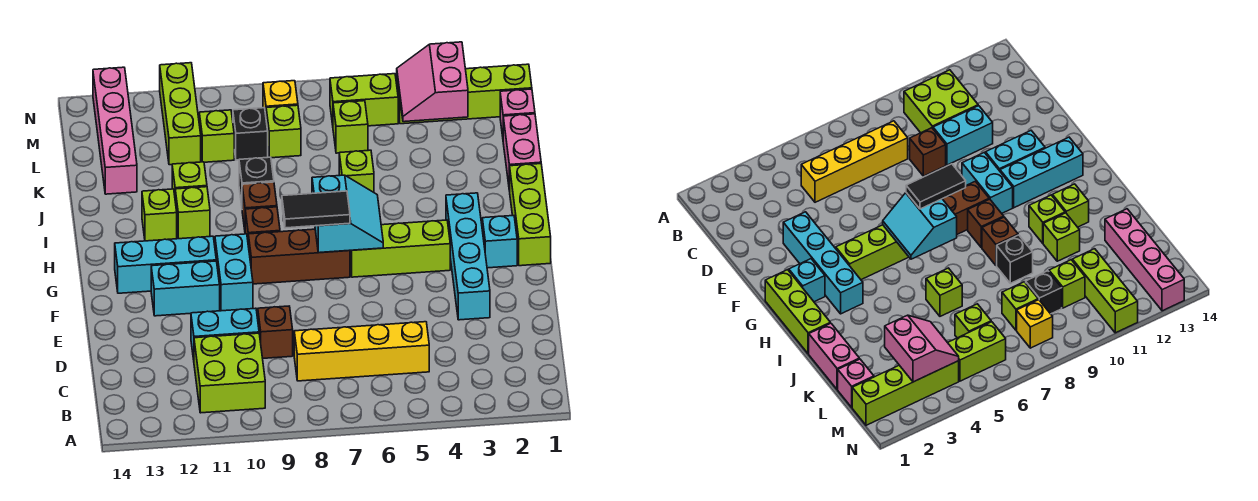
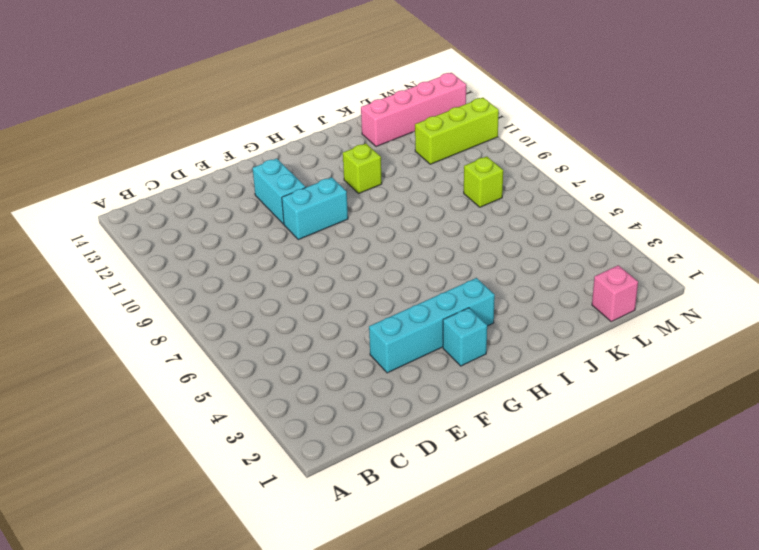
none -> lime brick B10:C11 level 1
none -> yellow brick C5:C8 level 1
none -> brown brick D9 level 1
none -> cyan brick D10:D11 level 1

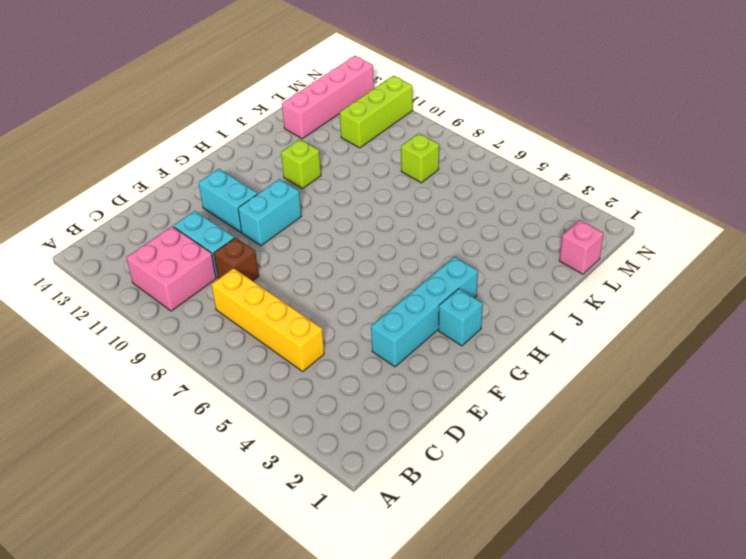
pink brick B10:C11 level 1 -> lime brick B10:C11 level 1
none -> lime brick G1:I1 level 1
none -> lime brick G4:G6 level 1
none -> brown brick G7:G9 level 1
none -> cyan brick G11:G13 level 1

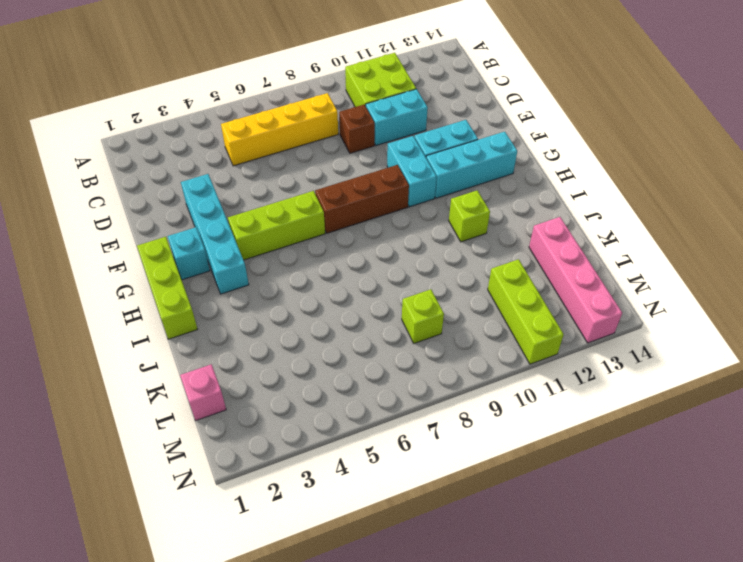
none -> brown brick H9 level 1
none -> brown brick I9 level 1
none -> lime brick I12 level 1
none -> pink brick J1:K1 level 1

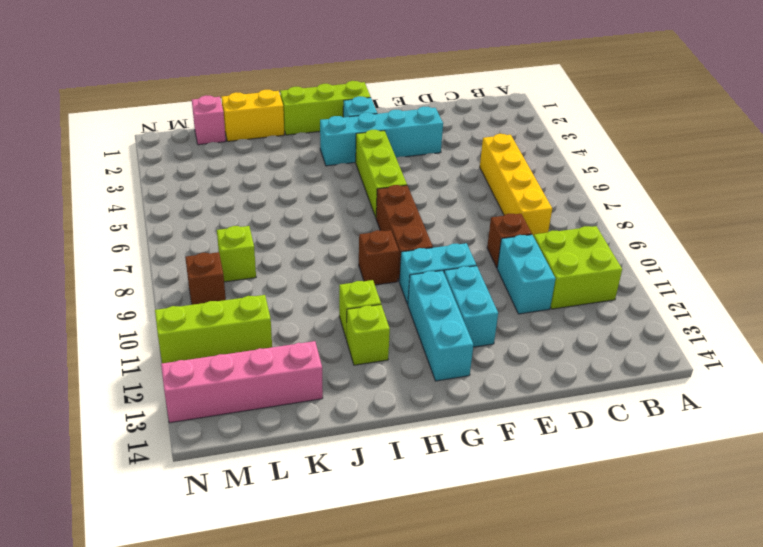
yellow brick J1:K1 level 1 -> pink brick J1:K1 level 1
brown brick M9 level 1 -> brown brick I9 level 1
none -> lime brick J6 level 1
none -> black brick J9 level 1
none -> lime brick J11 level 1
none -> lime brick L6 level 1

